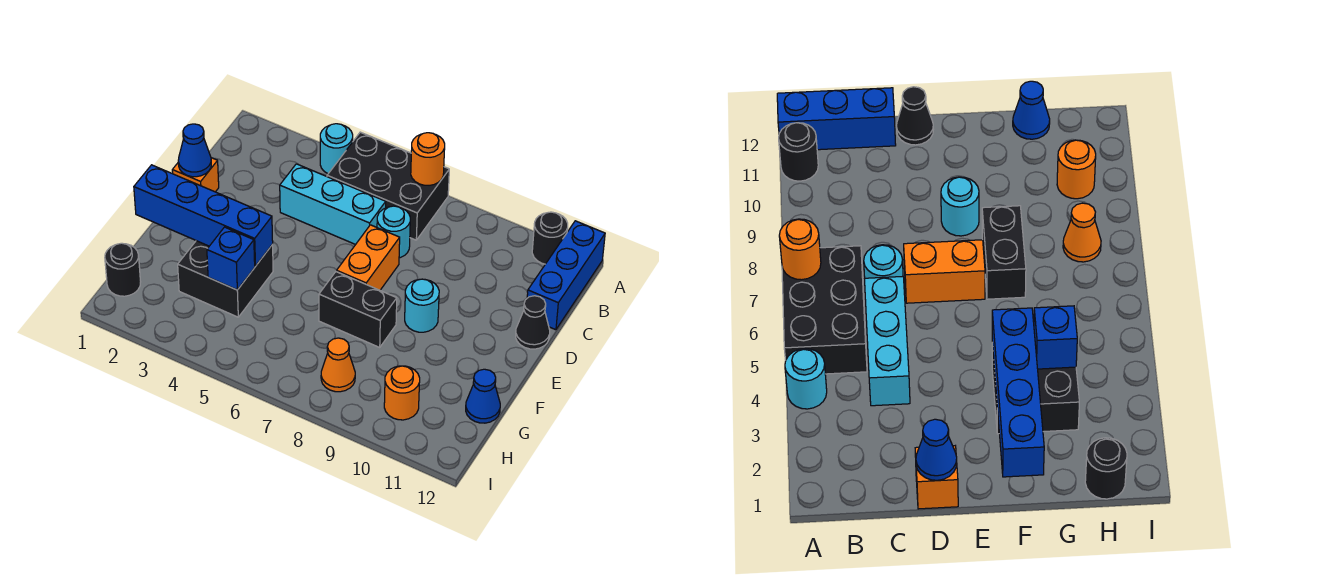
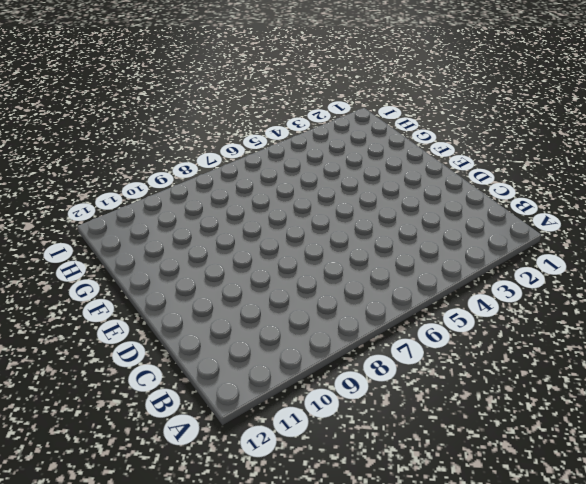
none -> cyan round brick A4 level 1
none -> black brick A5:B7 level 1
none -> black round brick A11 level 1

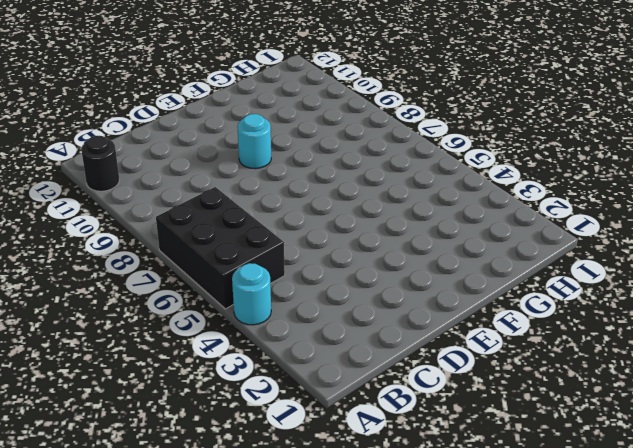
none -> blue brick A12:C12 level 1
none -> cyan brick C4:C6 level 1
none -> cyan round brick C7 level 1

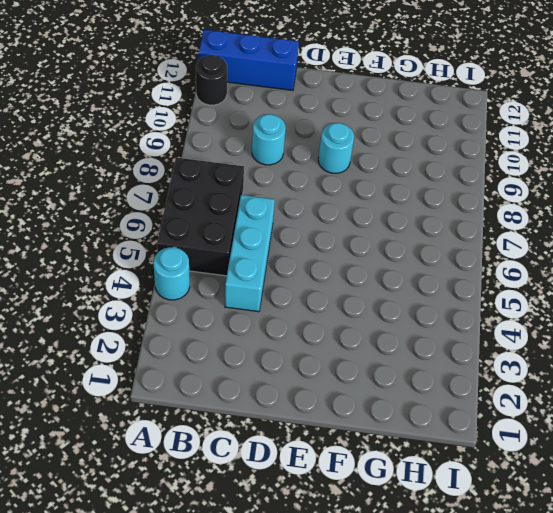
cyan round brick C9 level 1 -> cyan round brick C7 level 1
none -> orange brick D1 level 1
none -> orange brick D7:E7 level 1
none -> black cone D12 level 1

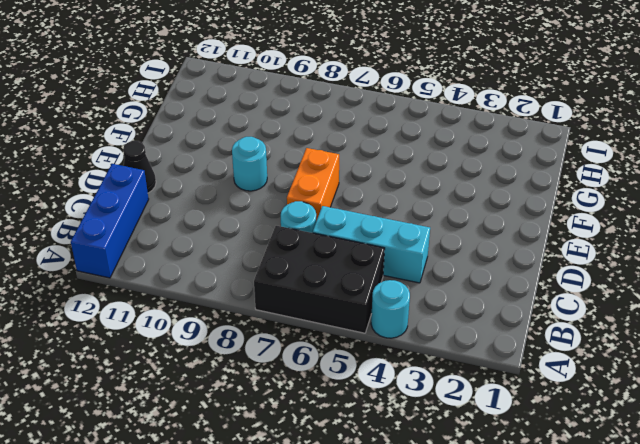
none -> black round brick A11 level 1
none -> orange brick D1 level 1
none -> black brick F3:G4 level 1

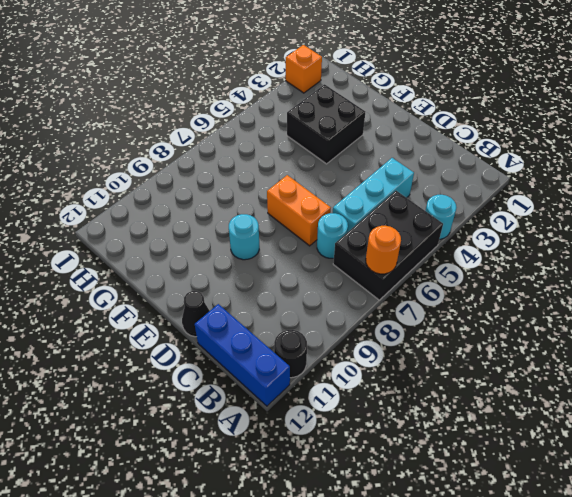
orange brick I2 level 1 -> orange brick D1 level 1
none -> black brick F7:F8 level 1
none -> blue cone G12 level 1
none -> black round brick H1 level 1

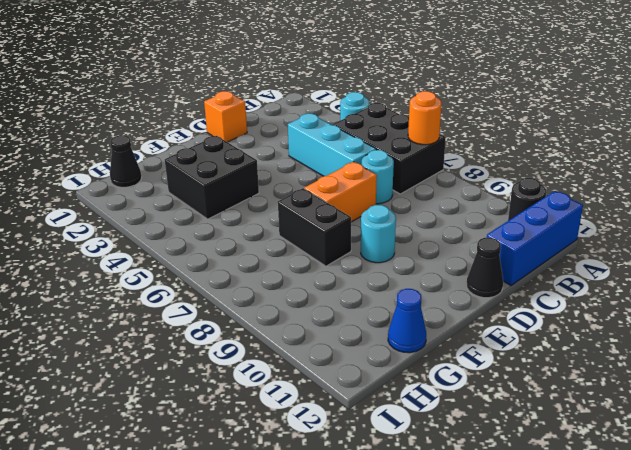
black cone H1 level 1 -> black round brick H1 level 1
none -> orange cone H8 level 1
none -> orange round brick H10 level 1
none -> blue cone D1 level 2

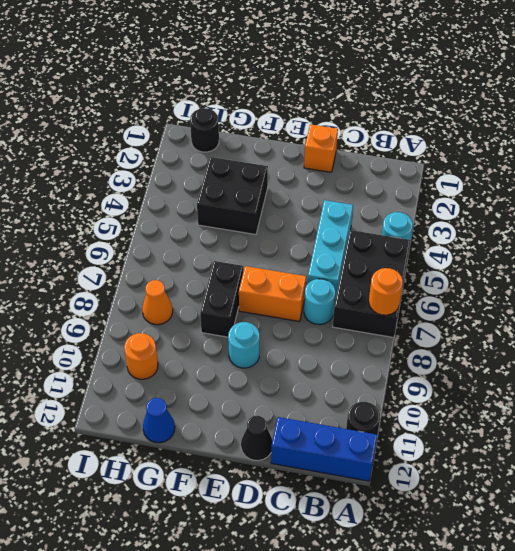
none -> blue cone D1 level 2
none -> blue brick F1:F4 level 2
none -> blue brick G4 level 2

